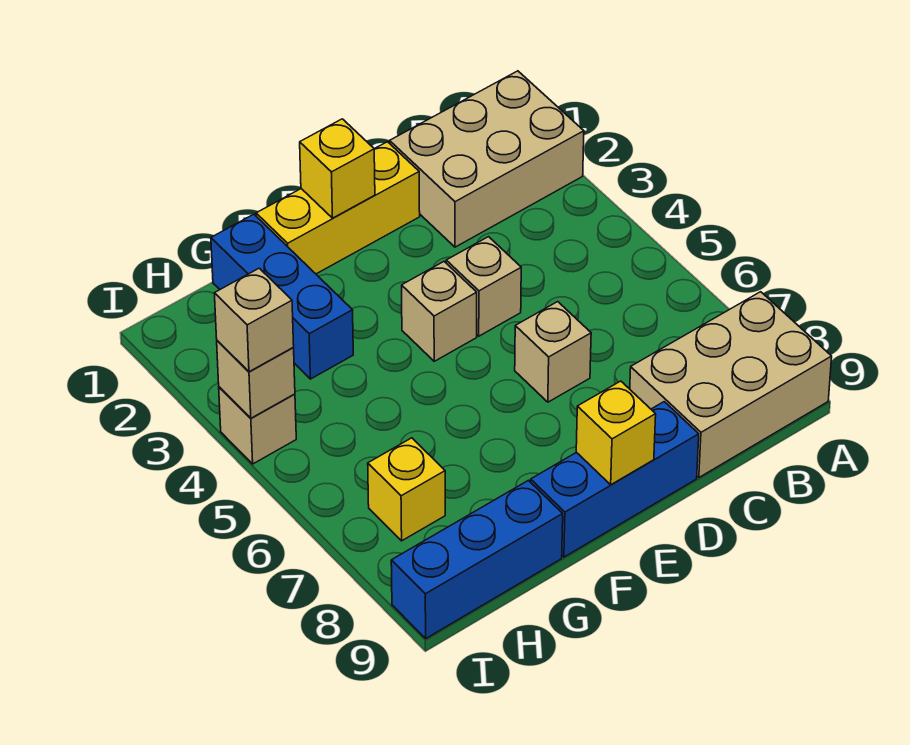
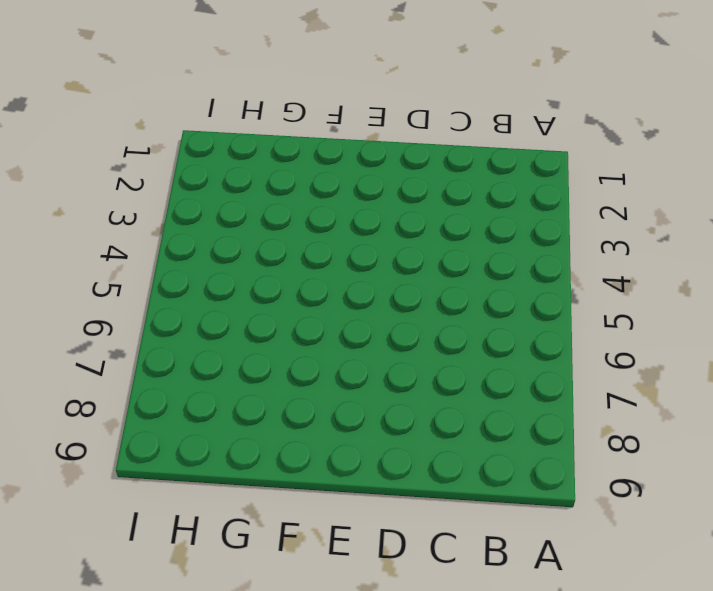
none -> tan brick A1:C2 level 1
none -> tan brick A8:C9 level 1
none -> yellow brick D1:F1 level 1

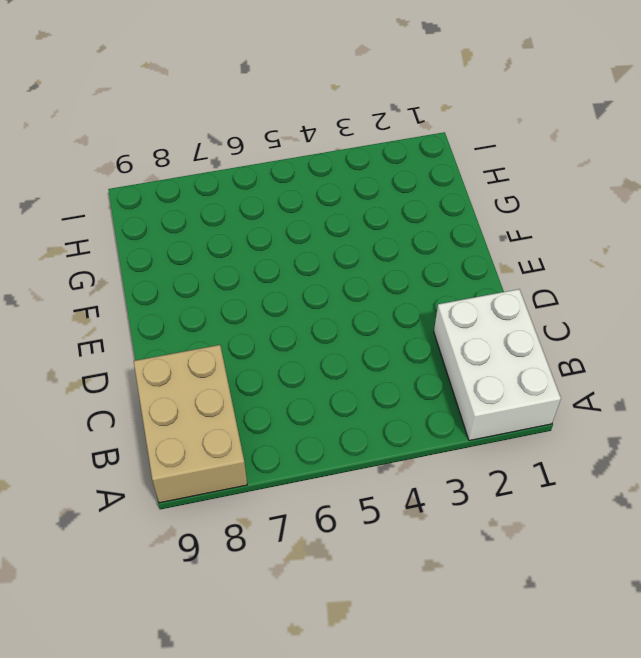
white brick A1:C2 level 1 -> tan brick A1:C2 level 1
none -> yellow brick D1:F1 level 1
none -> tan brick D4 level 1
none -> tan brick D6 level 1

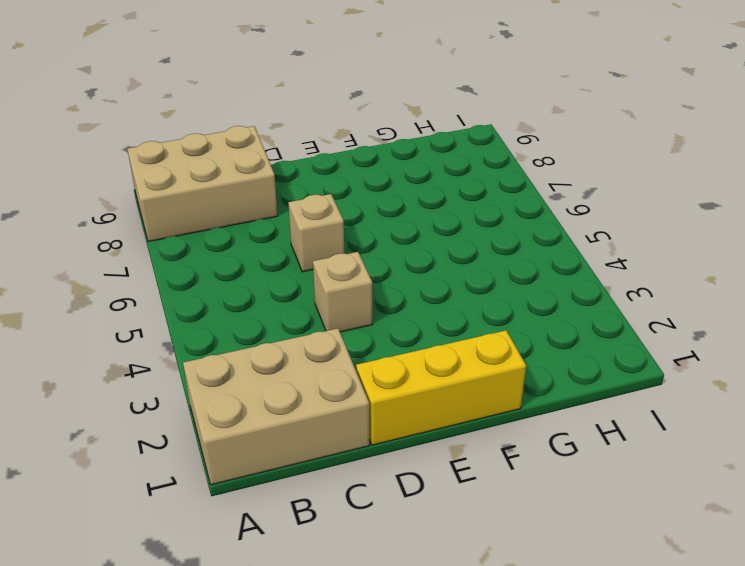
none -> blue brick D9:F9 level 1
none -> tan brick E4 level 1
none -> blue brick G1:G3 level 1

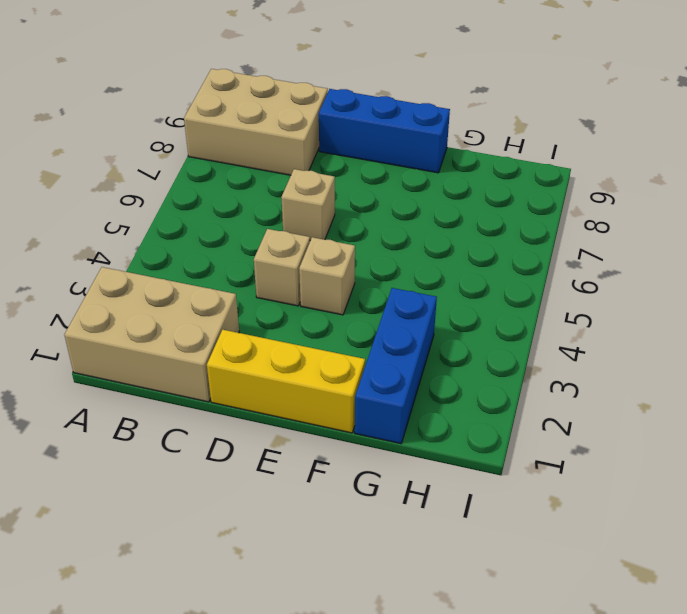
none -> blue brick G9:I9 level 1
none -> yellow brick H7 level 1
none -> tan brick I4 level 1

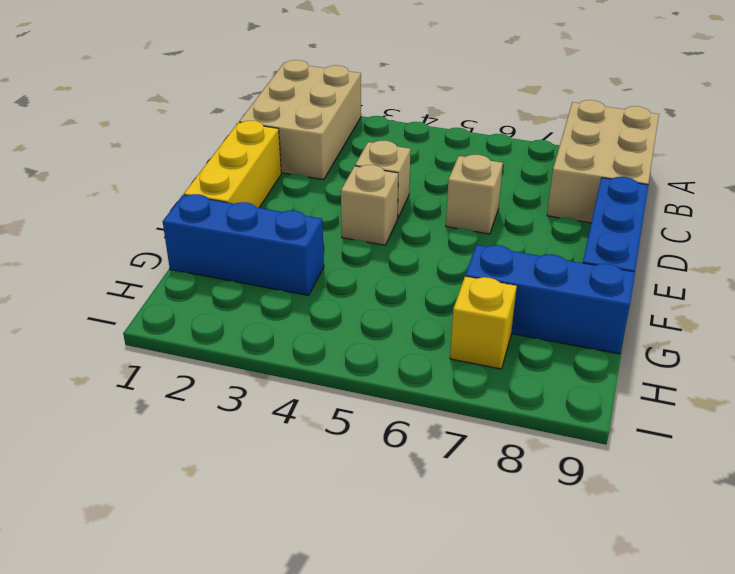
blue brick G7:G9 level 1 -> blue brick G9:I9 level 1
none -> tan brick I4 level 1
none -> yellow brick E1 level 2
none -> yellow brick E9 level 2

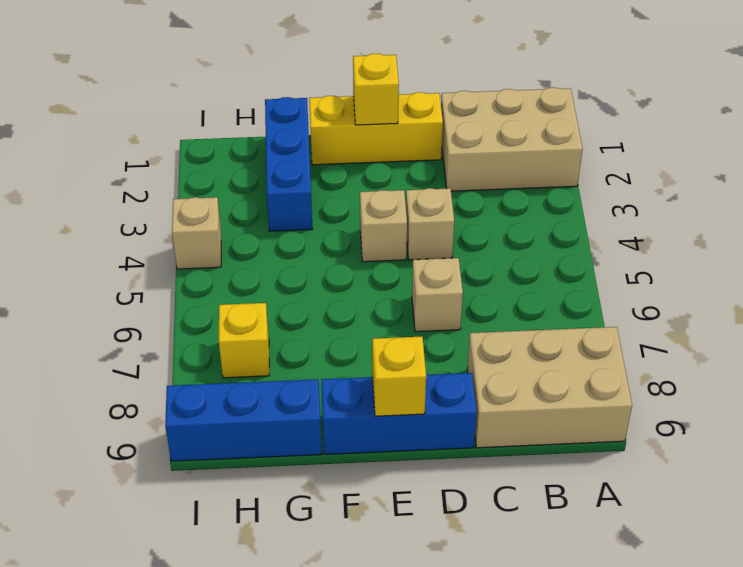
none -> tan brick I4 level 2
none -> tan brick I4 level 3

